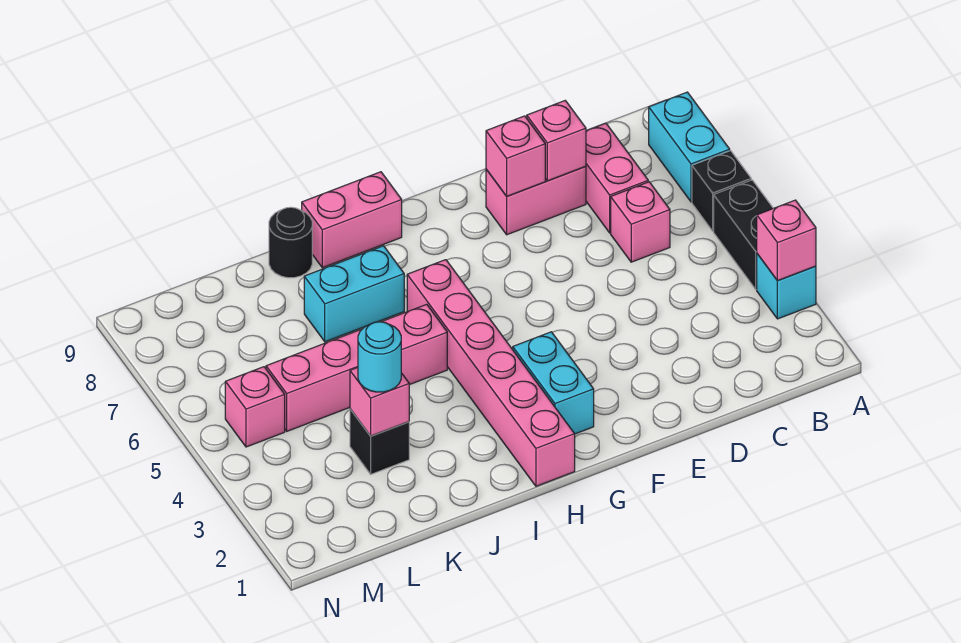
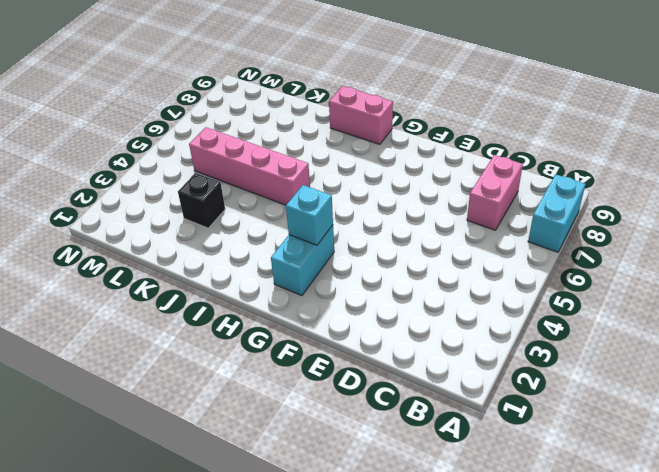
cyan brick G3 level 2 -> cyan brick A3 level 1
none -> black brick A4:A5 level 1
none -> black brick A6 level 1
none -> pink brick C6 level 1

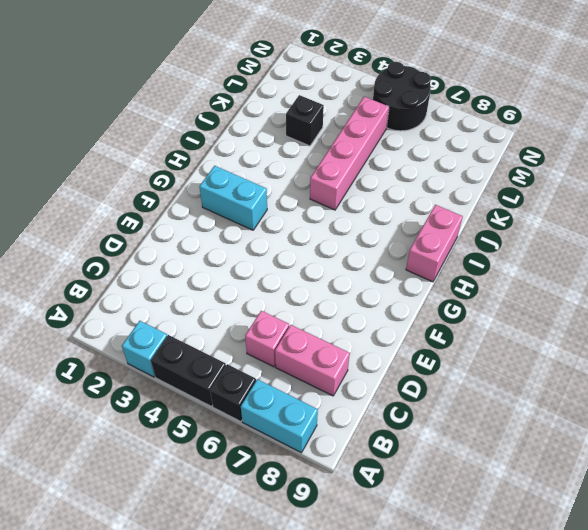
black round brick M5:N6 level 1 -> pink brick M5 level 1
none -> pink brick D8:E8 level 1
none -> pink brick H1:H6 level 1
none -> cyan brick I7:J7 level 1

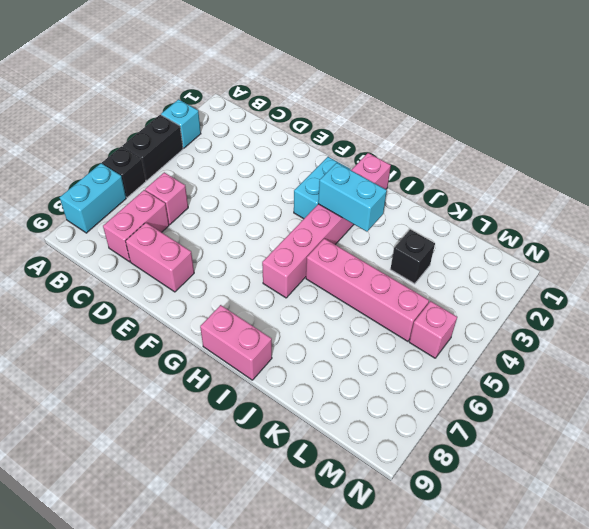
cyan brick H3:I3 level 2 -> cyan brick I7:J7 level 1
none -> black round brick J9 level 1
none -> pink brick A3 level 2
none -> pink brick D8 level 2

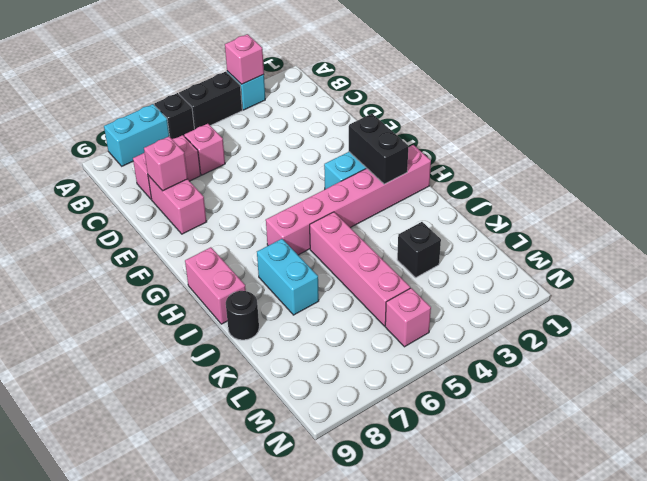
black brick G2:H2 level 2 -> none
none -> pink brick E8 level 2
none -> pink brick K3 level 2
none -> cyan round brick K3 level 3

